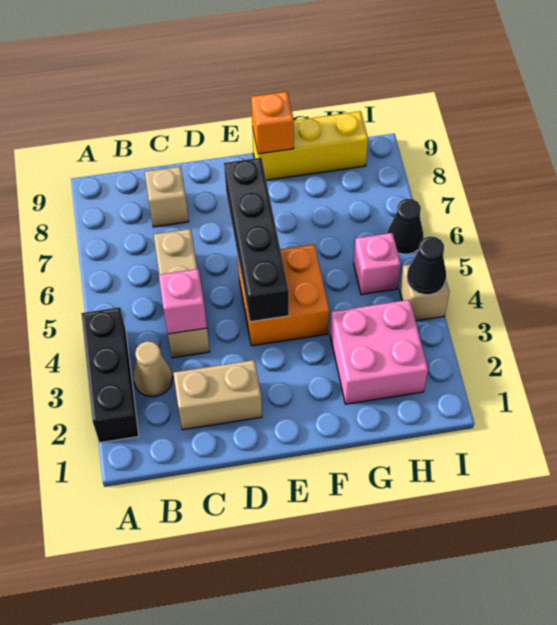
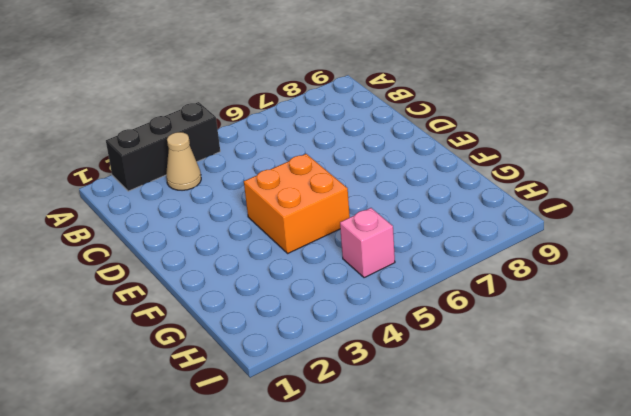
none -> tan brick C2:D2 level 1
none -> tan brick C4:C6 level 1
none -> tan brick C8 level 1

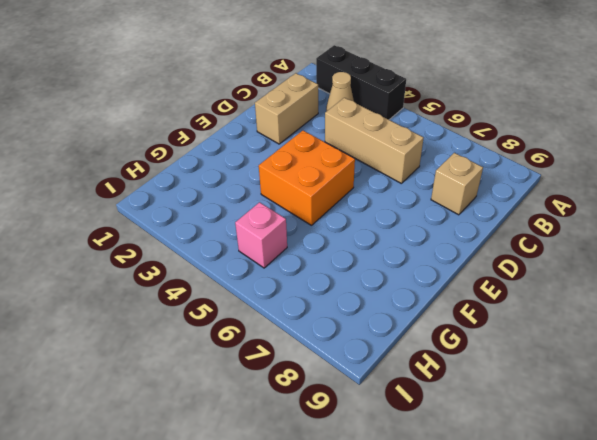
none -> yellow brick F9:H9 level 1
none -> pink brick G2:H3 level 1
none -> tan brick I4 level 1

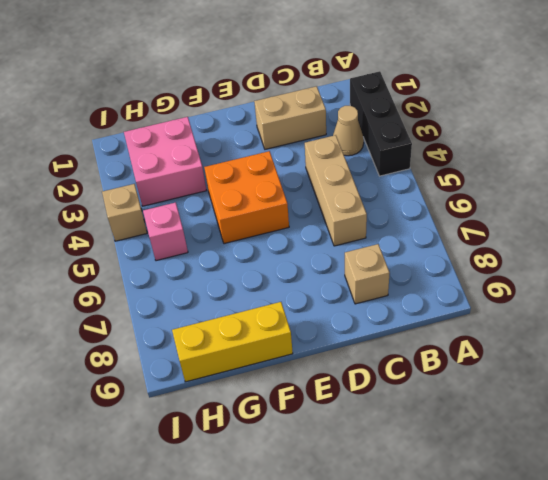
none -> black cone I6 level 1
none -> pink brick C4 level 2
none -> black brick E4:E7 level 2

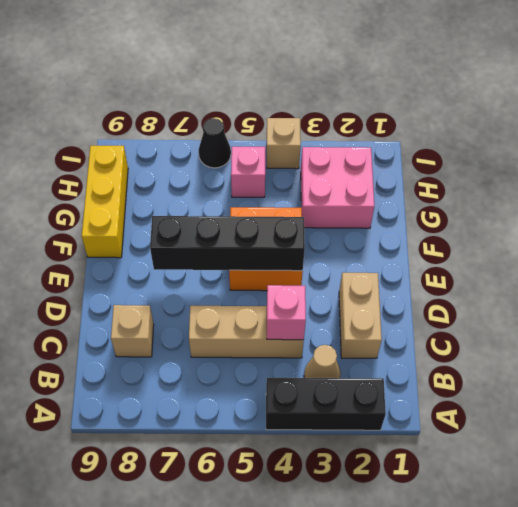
none -> orange brick F9 level 2
none -> black cone I4 level 2

